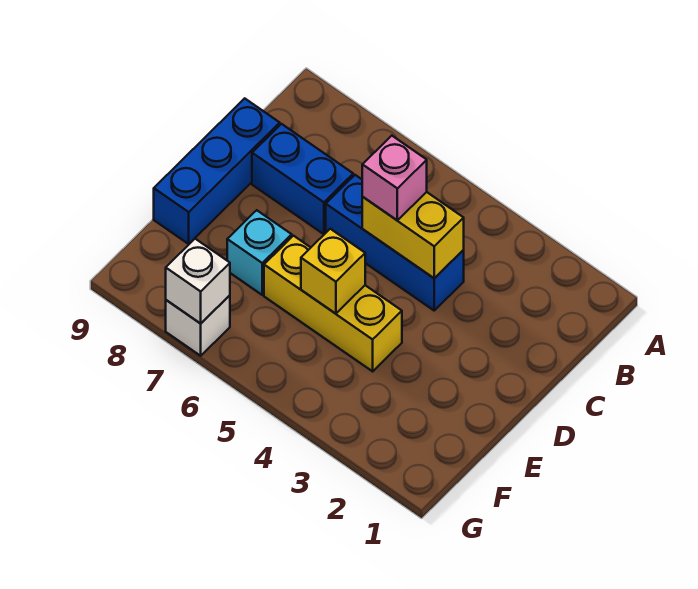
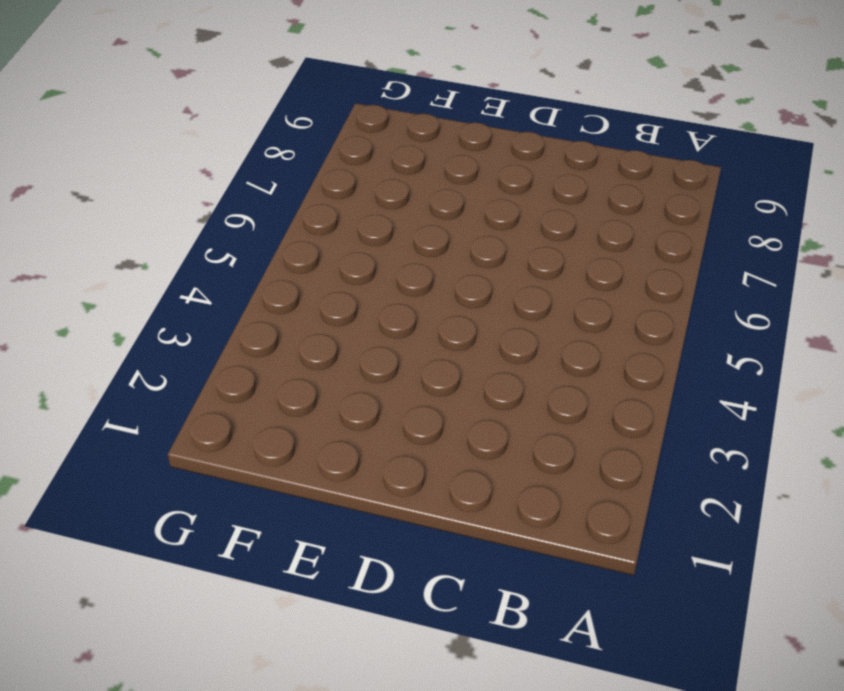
none -> blue brick C4:C6 level 1
none -> blue brick C7:C8 level 1

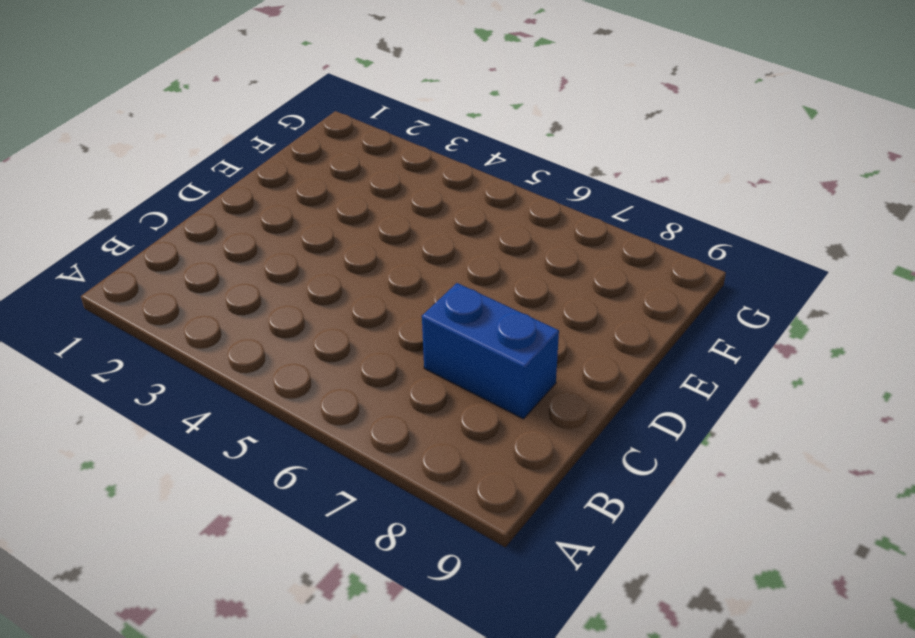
none -> blue brick C4:C6 level 1
none -> blue brick C9:E9 level 1

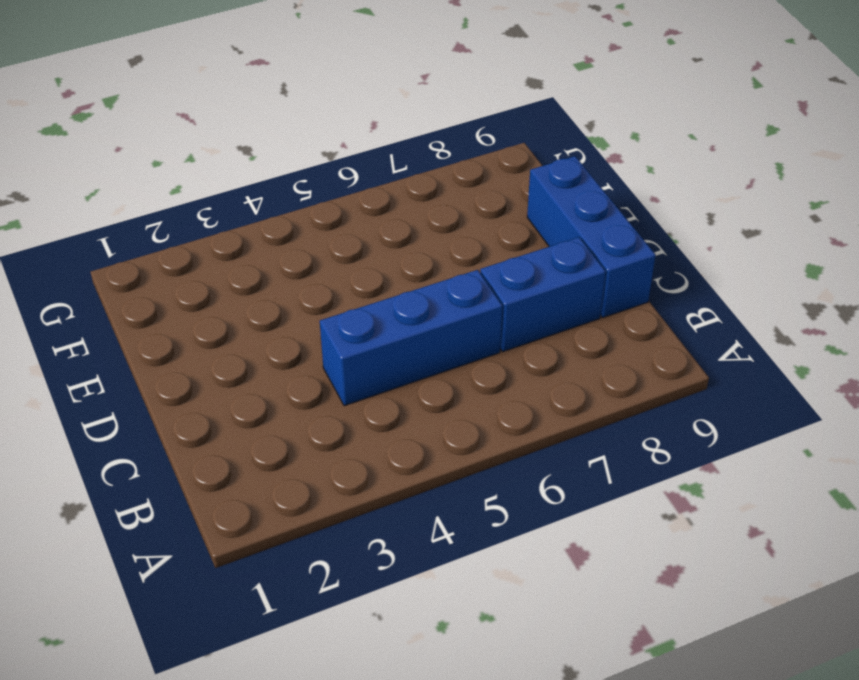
none -> yellow brick E4:E6 level 1
none -> cyan brick E7 level 1

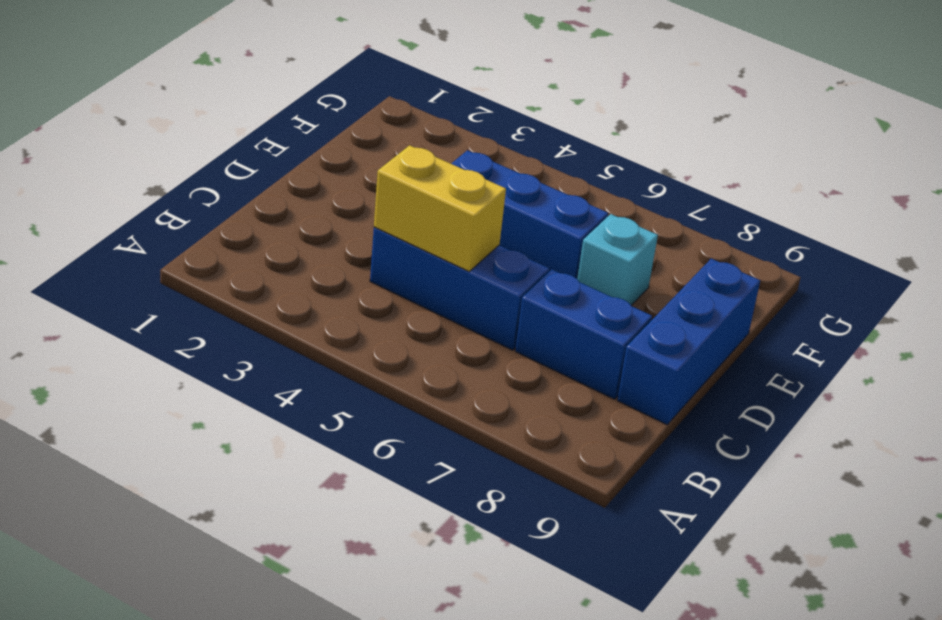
blue brick E4:E6 level 1 -> yellow brick E4:E6 level 1
none -> white brick G7 level 1
none -> yellow brick E5 level 2

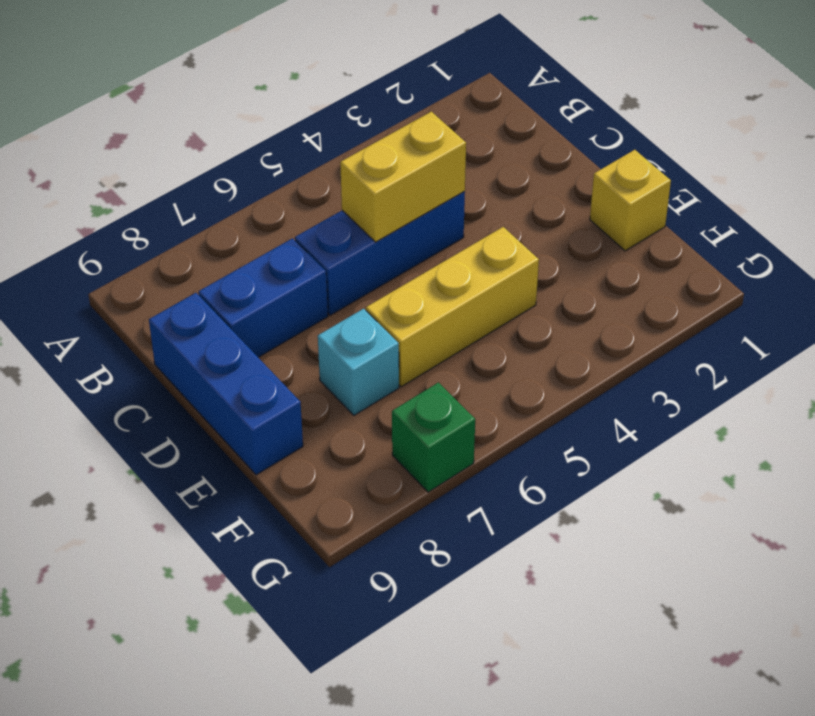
yellow brick E1 level 1 -> yellow brick E5 level 2
green brick G7 level 1 -> white brick G7 level 1
none -> white brick G7 level 2
none -> pink brick C5 level 3

